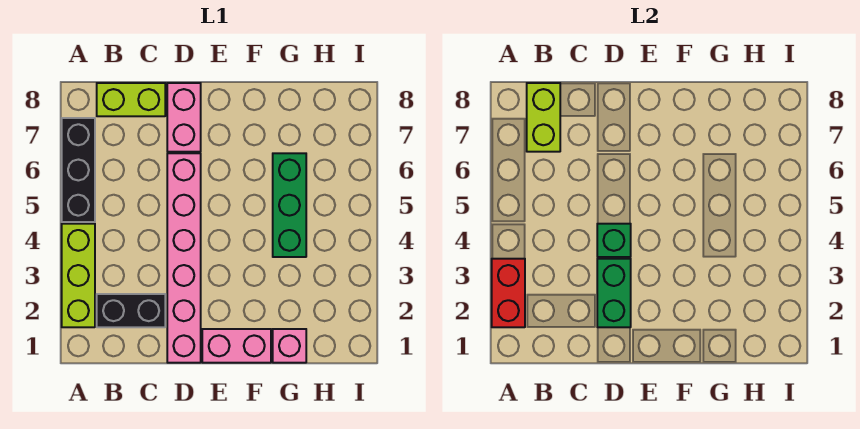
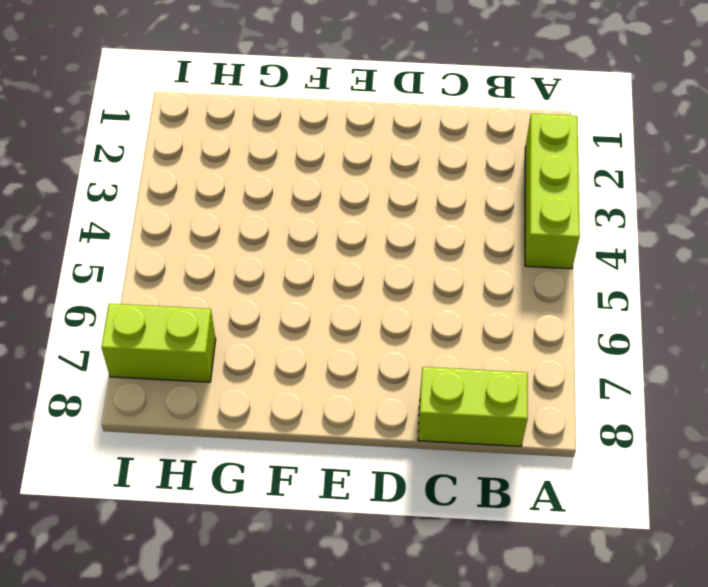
lime brick H7:I7 level 1 -> lime brick B7:B8 level 2
none -> black brick A5:A7 level 1
none -> black brick B2:C2 level 1
none -> pink brick D1:D6 level 1

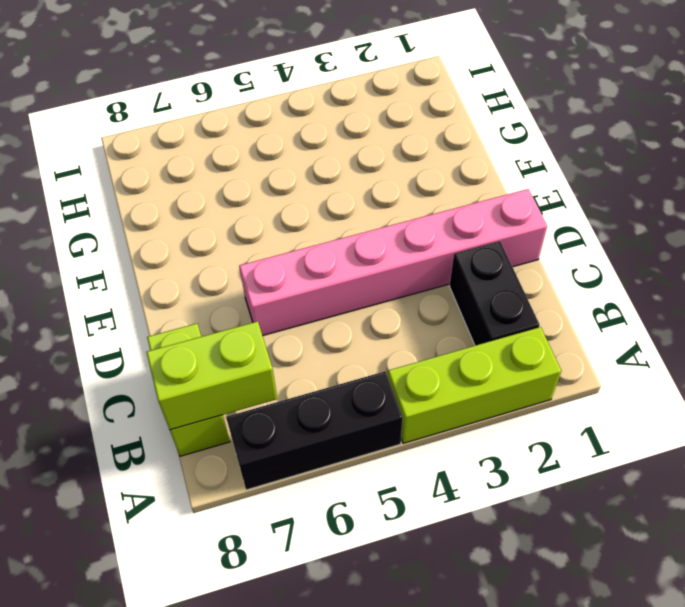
none -> pink brick D7:D8 level 1
none -> pink brick E1:F1 level 1
none -> pink brick G1 level 1

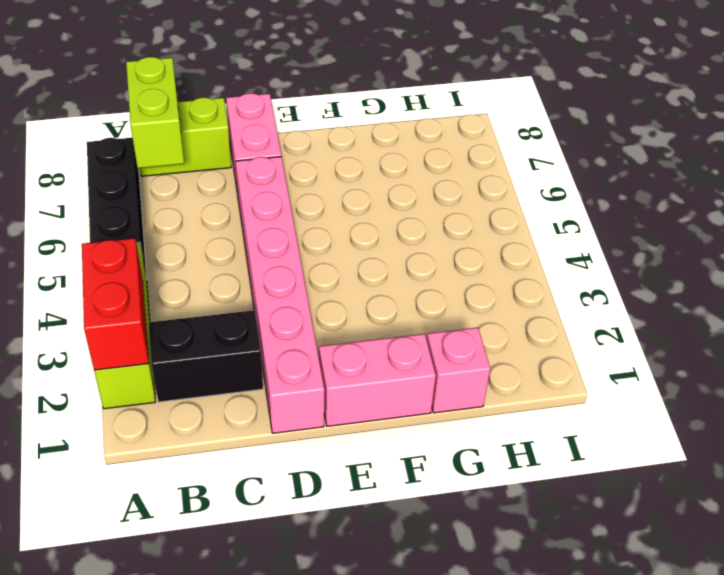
none -> green brick G4:G6 level 1
none -> green brick D2:D3 level 2
none -> green brick D4 level 2

